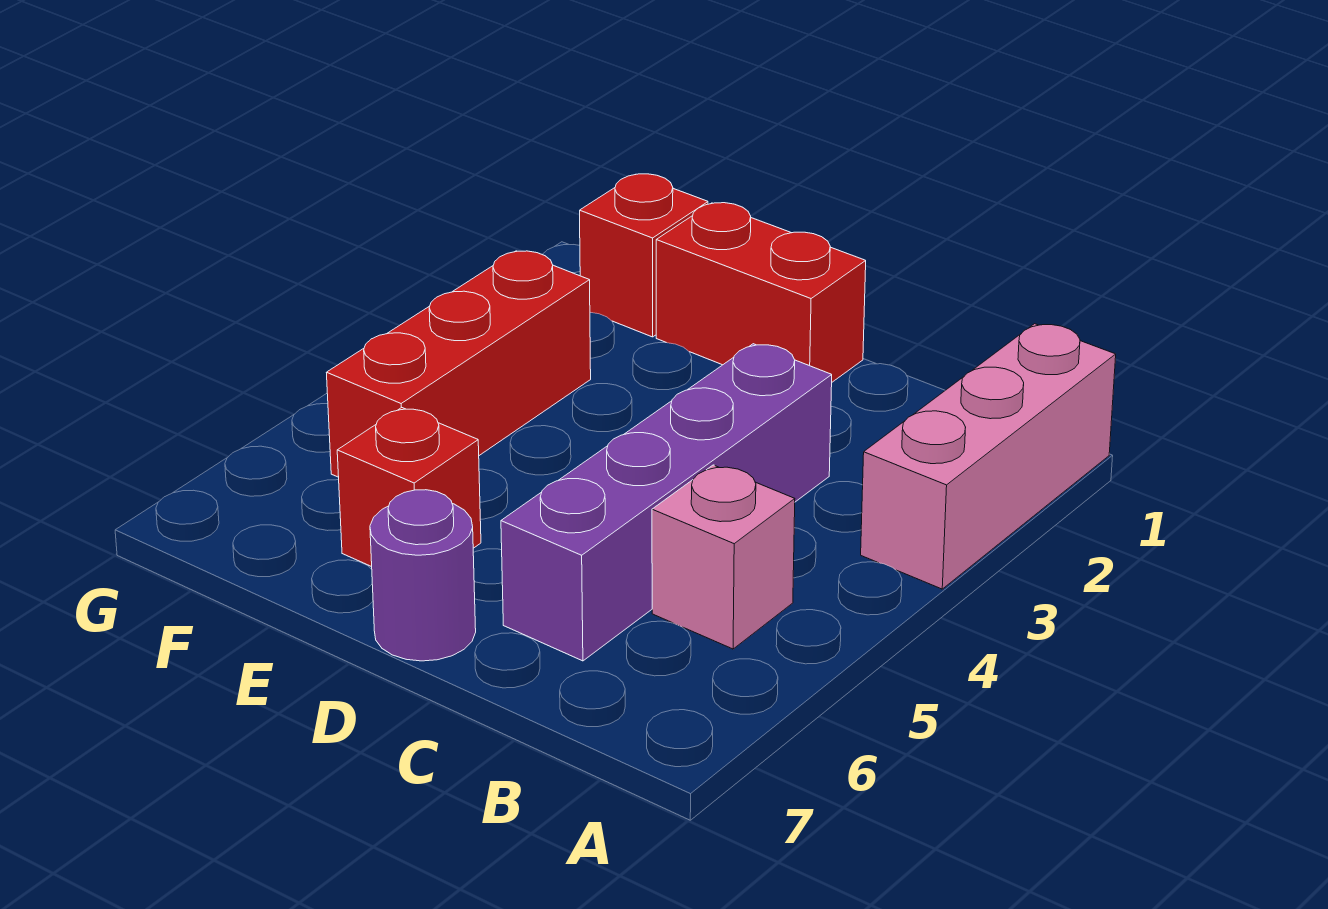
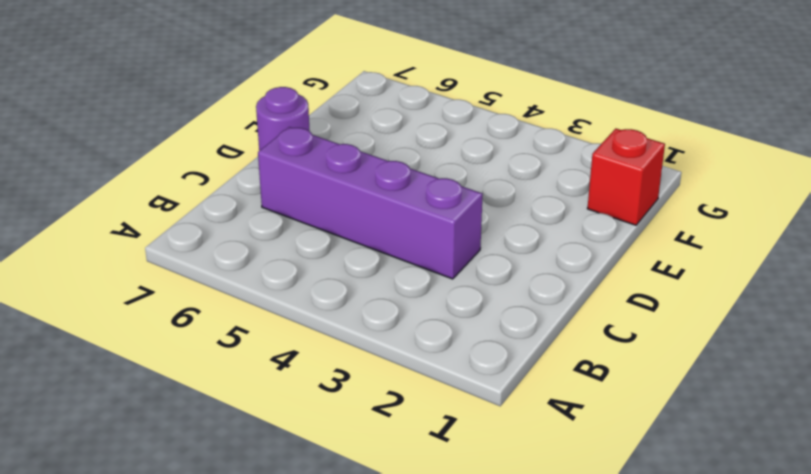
none -> pink brick A1:A3 level 1
none -> pink brick B5 level 1

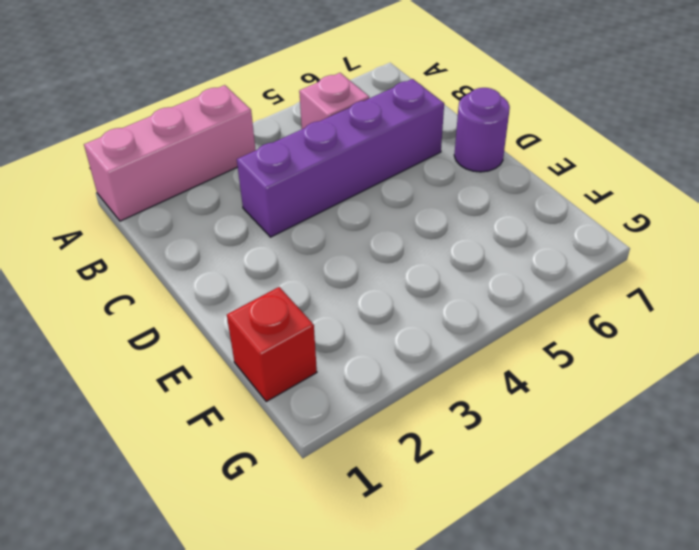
none -> red brick D1:E1 level 1
none -> red brick E6 level 1

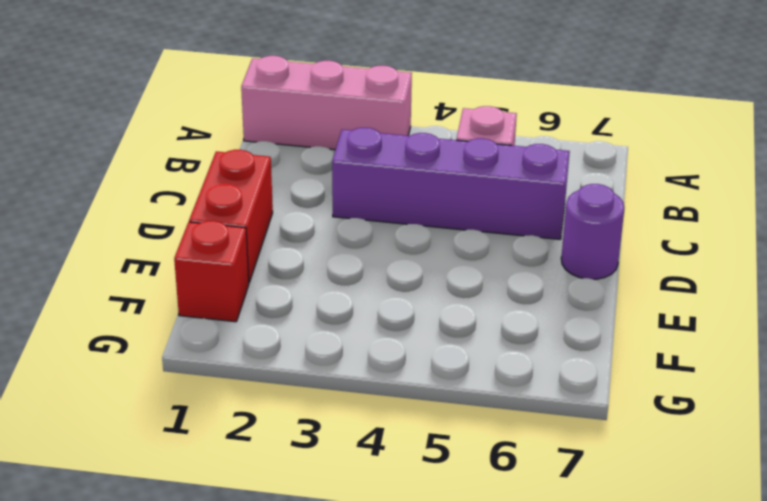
none -> red brick E6 level 1
none -> red brick F3:F5 level 1

